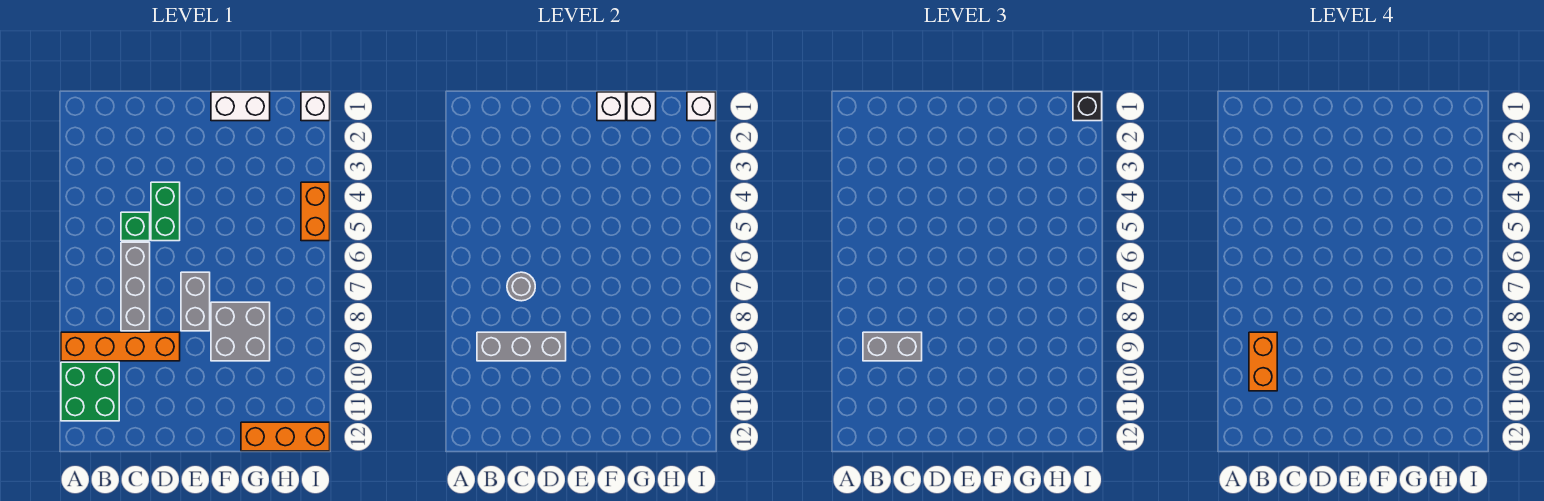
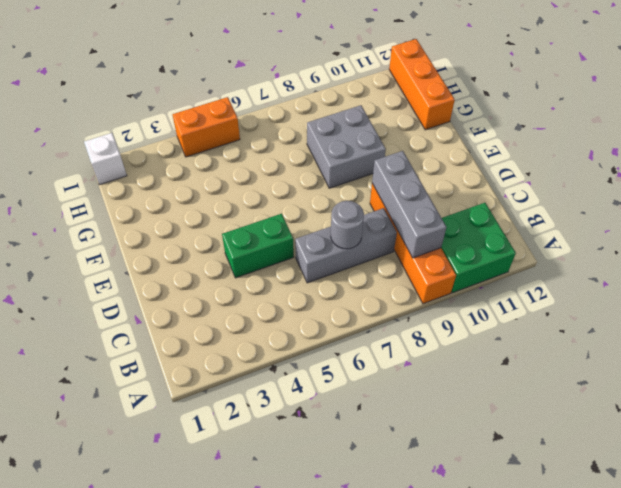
none -> green brick C5 level 1
none -> grey brick E7:E8 level 1
none -> white brick F1:G1 level 1

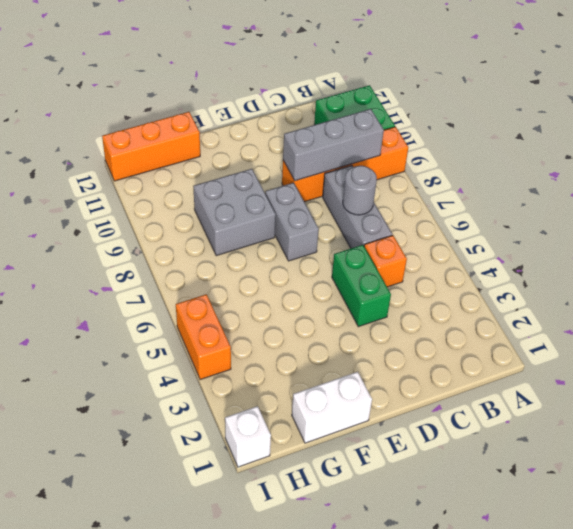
orange brick C5 level 1 -> green brick C5 level 1
none -> white brick F1 level 2
none -> white brick G1 level 2
none -> white brick I1 level 2

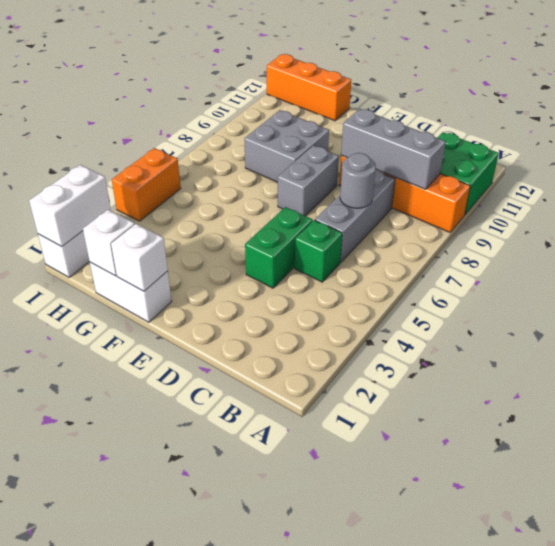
white brick I1:I2 level 2 -> white brick I1 level 2
none -> grey brick B9:C9 level 3
none -> black brick I1 level 3
none -> orange brick B9:B10 level 4

